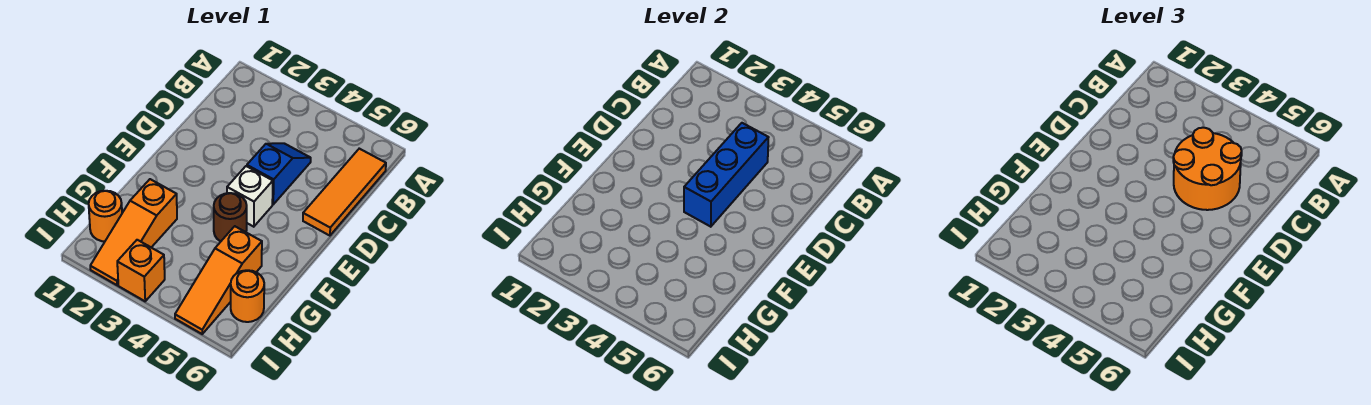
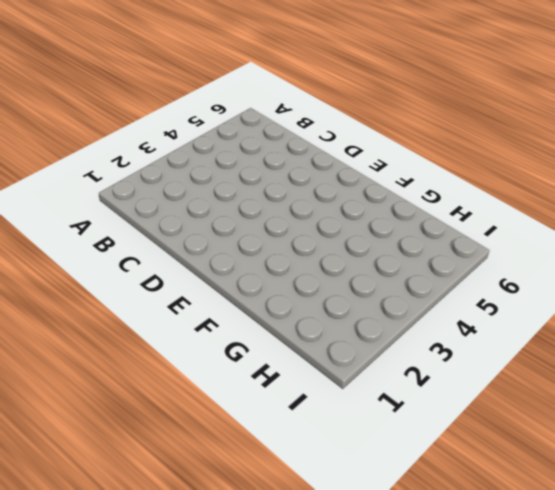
none -> orange tile B6:D6 level 1
none -> blue slope C4:D4 level 1 top D

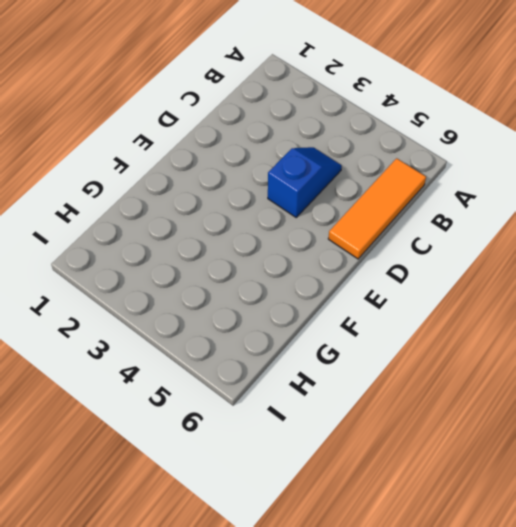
none -> white brick E4 level 1
none -> brown round brick F4 level 1

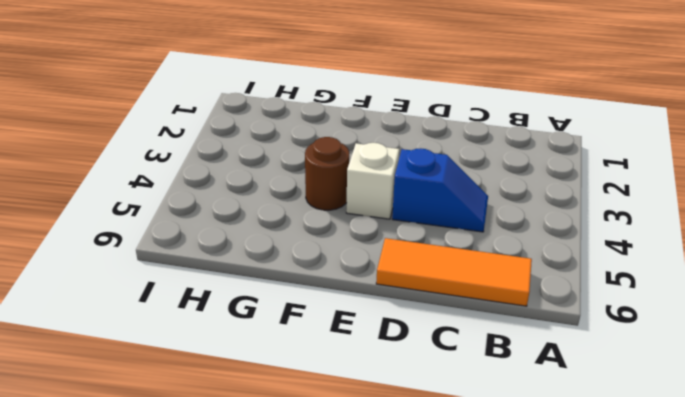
none -> orange slope G2:I2 level 1 top G
none -> orange slope G5:I5 level 1 top G

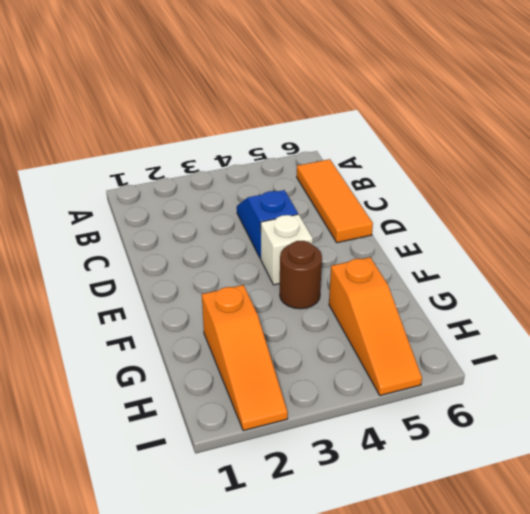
none -> orange round brick H1 level 1
none -> orange round brick H6 level 1

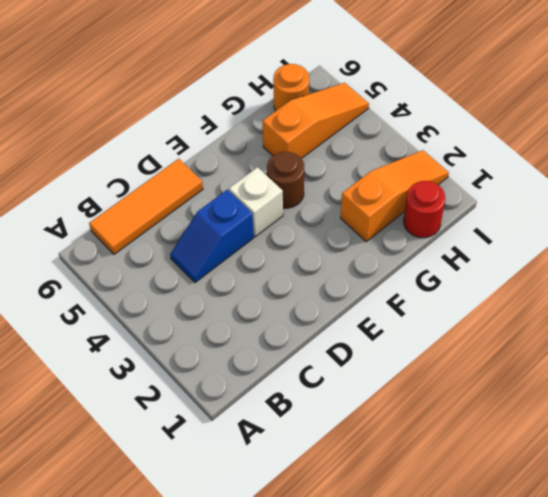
red round brick H1 level 1 -> orange round brick H1 level 1
none -> orange brick I3 level 1
none -> blue brick C4:E4 level 2

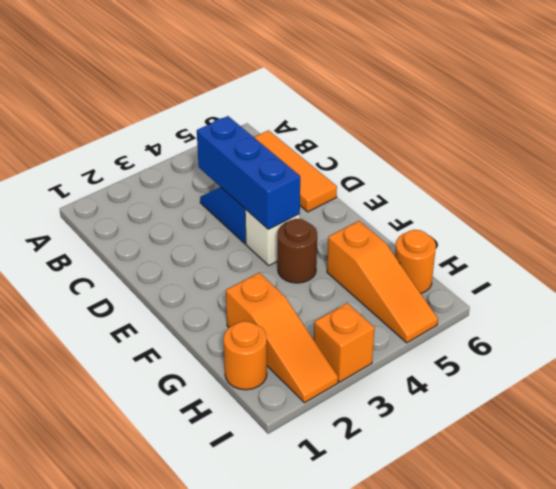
none -> orange round brick C4:D5 level 3

